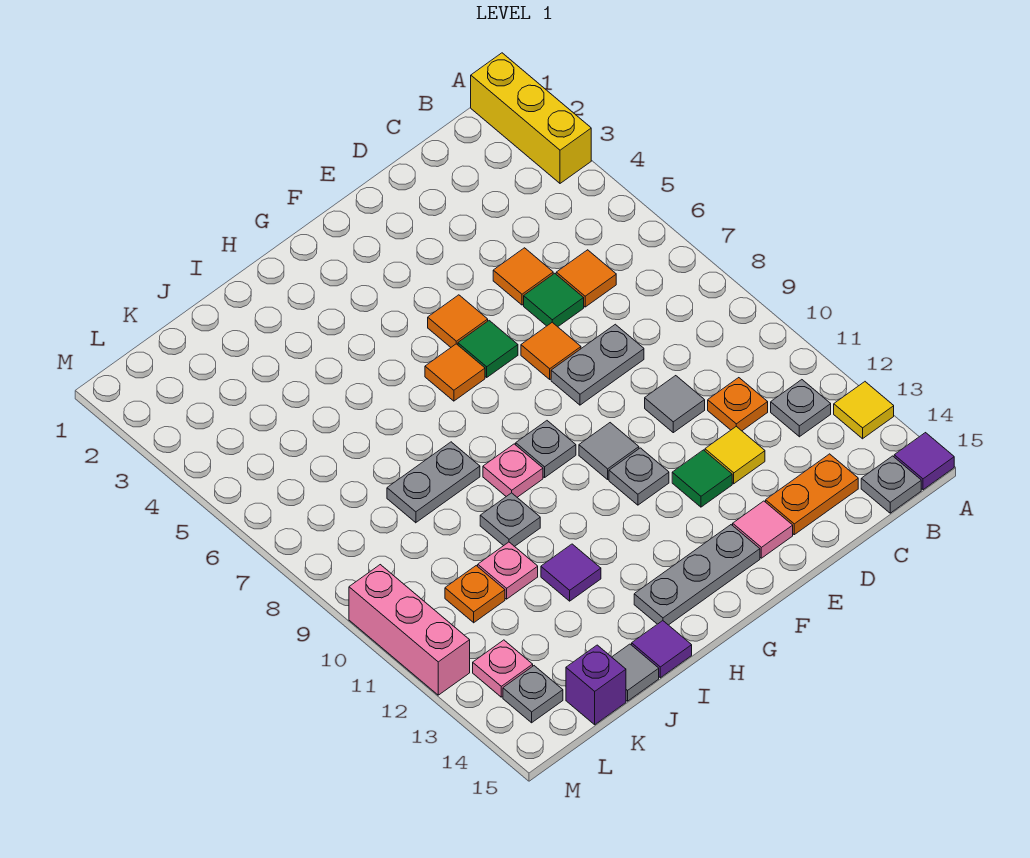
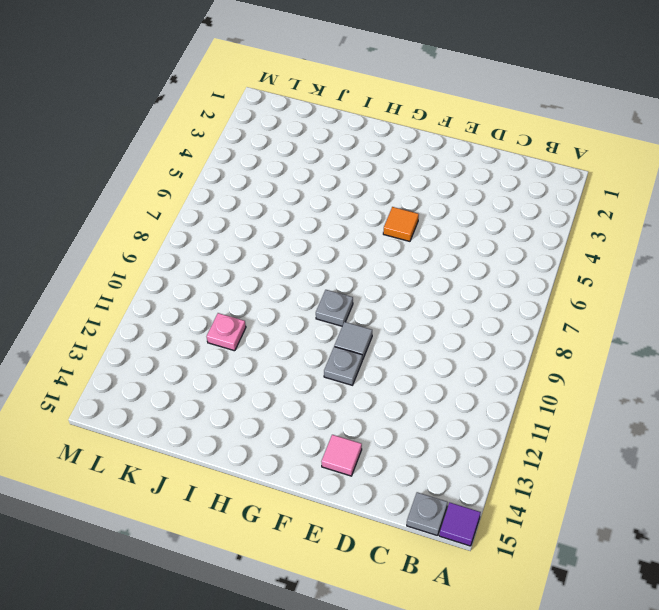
none -> yellow brick A1:A3 level 1
none -> yellow tile A13 level 1
none -> grey plate B12 level 1
none -> orange tile C6 level 1

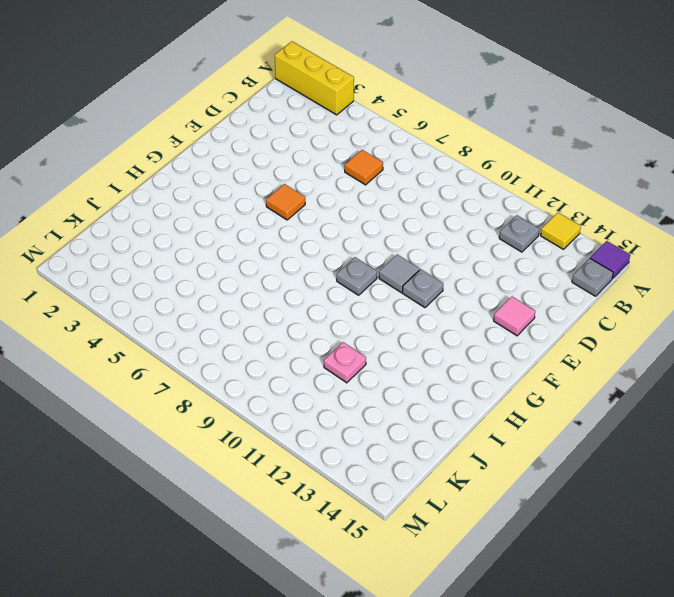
none -> orange plate C11 level 1
none -> orange plate C14:D14 level 1
none -> orange tile D5 level 1
none -> green tile D6 level 1

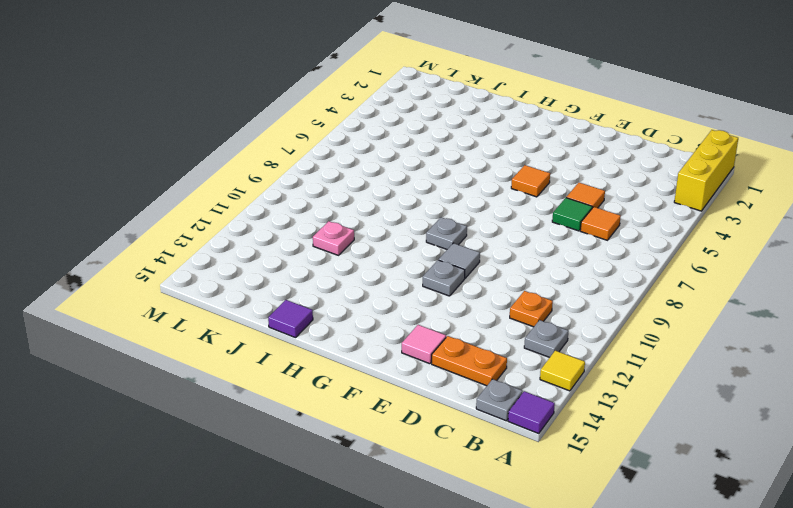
none -> grey plate D8:E8 level 1
none -> grey tile D10 level 1
none -> yellow tile D12 level 1
none -> orange tile E7 level 1

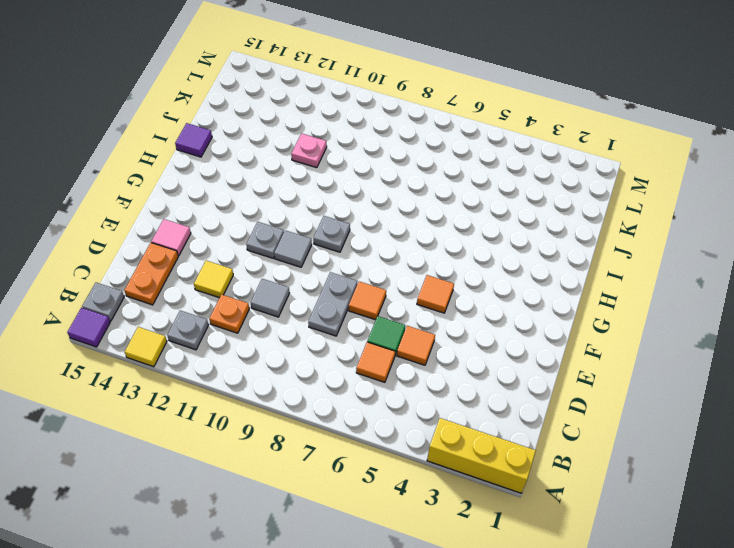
none -> green tile E12 level 1
none -> green tile F6 level 1
none -> grey plate F14:H14 level 1
none -> orange tile G6 level 1

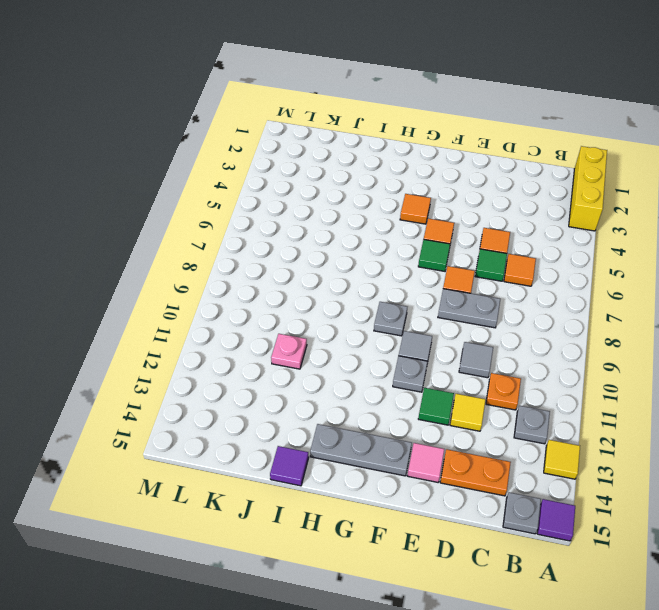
orange tile G4 level 1 -> orange tile G6 level 1
none -> pink plate H9 level 1
none -> grey plate I8:J8 level 1
none -> grey plate I10 level 1
none -> purple tile I12 level 1

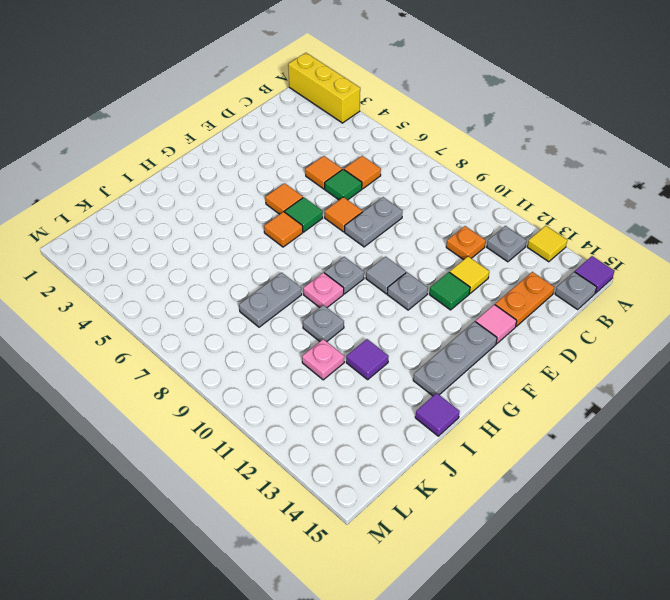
none -> grey tile D10 level 1
none -> grey tile J15 level 1
none -> orange plate K11 level 1
none -> purple brick K15 level 1

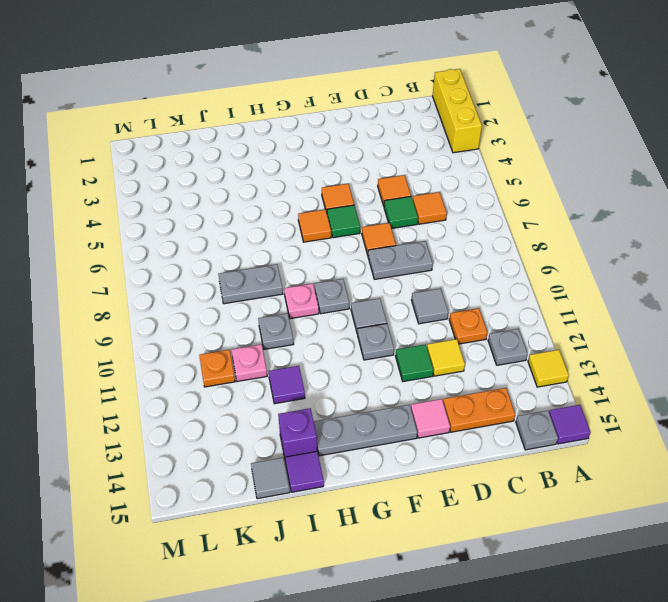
purple brick I14 level 1 -> purple brick K15 level 1
none -> pink plate L13 level 1
none -> grey plate L14 level 1
none -> pink brick M10:M12 level 1

